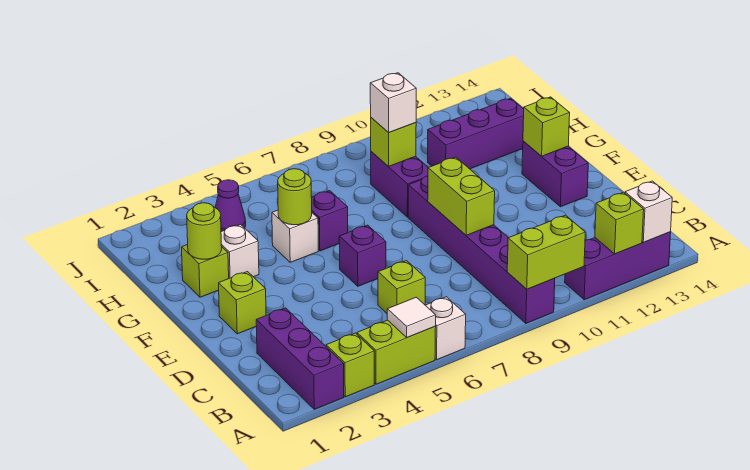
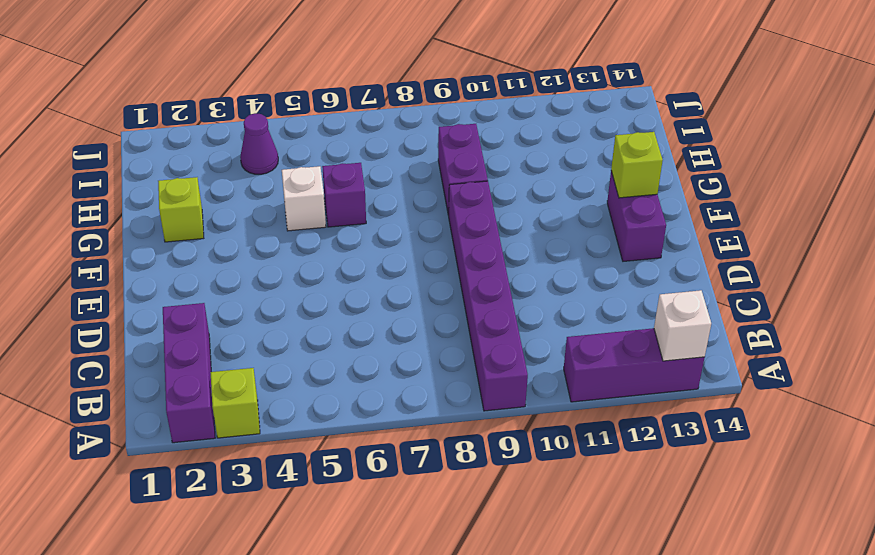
none -> lime brick A4:A5 level 1
none -> white brick A6 level 1
none -> lime brick C6 level 1

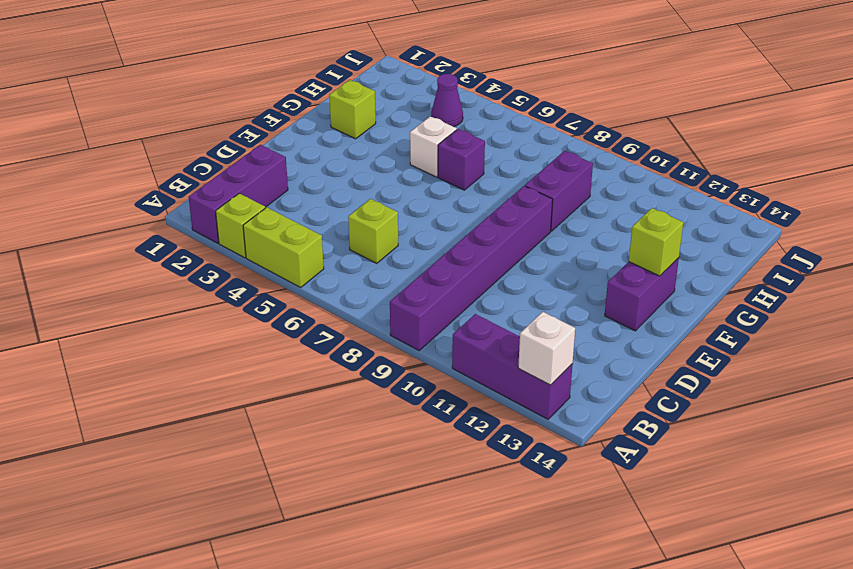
none -> white brick A6 level 1
none -> lime brick E2 level 1
none -> purple brick E6 level 1

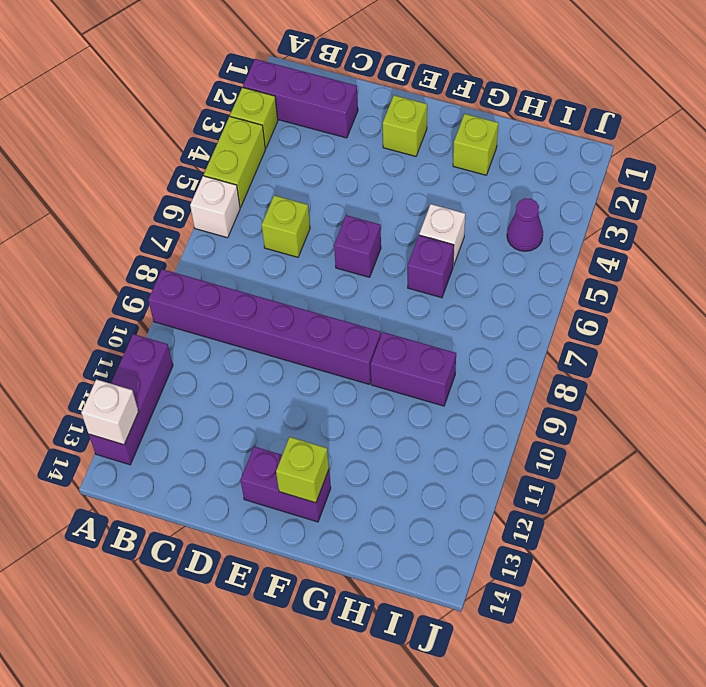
none -> white brick G3 level 1
none -> purple brick H11:H13 level 1
none -> white tile A5 level 2

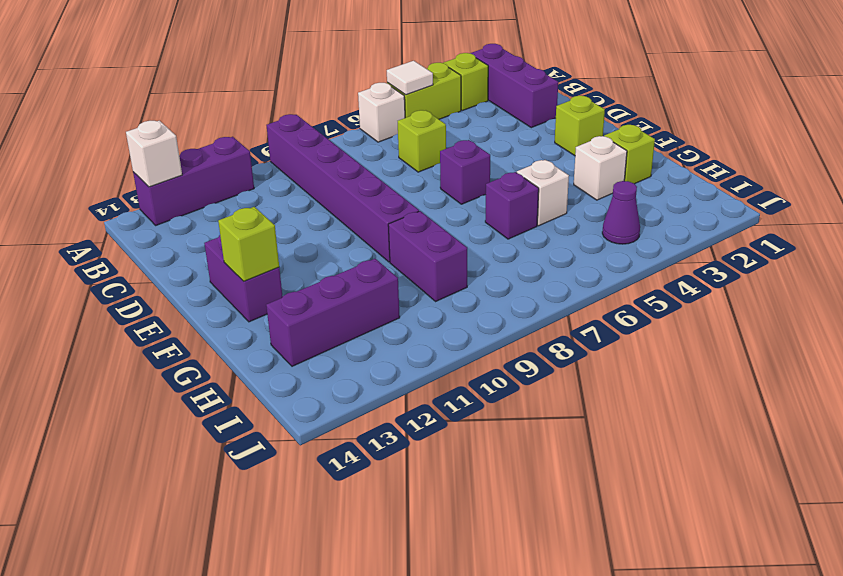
none -> lime brick A9:A10 level 2
none -> lime brick A12 level 2
none -> lime brick D9:E9 level 2

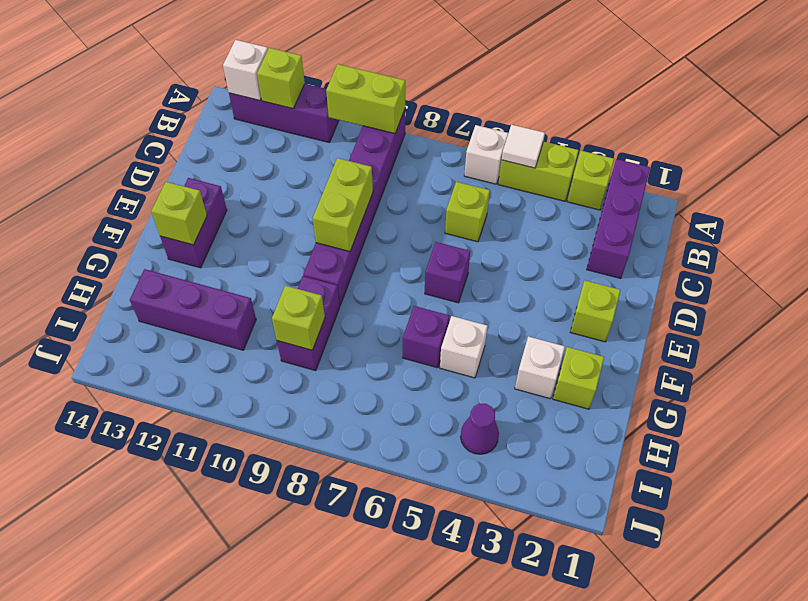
none -> lime round brick G2 level 2
none -> lime round brick G5 level 2
none -> white brick H9 level 3

